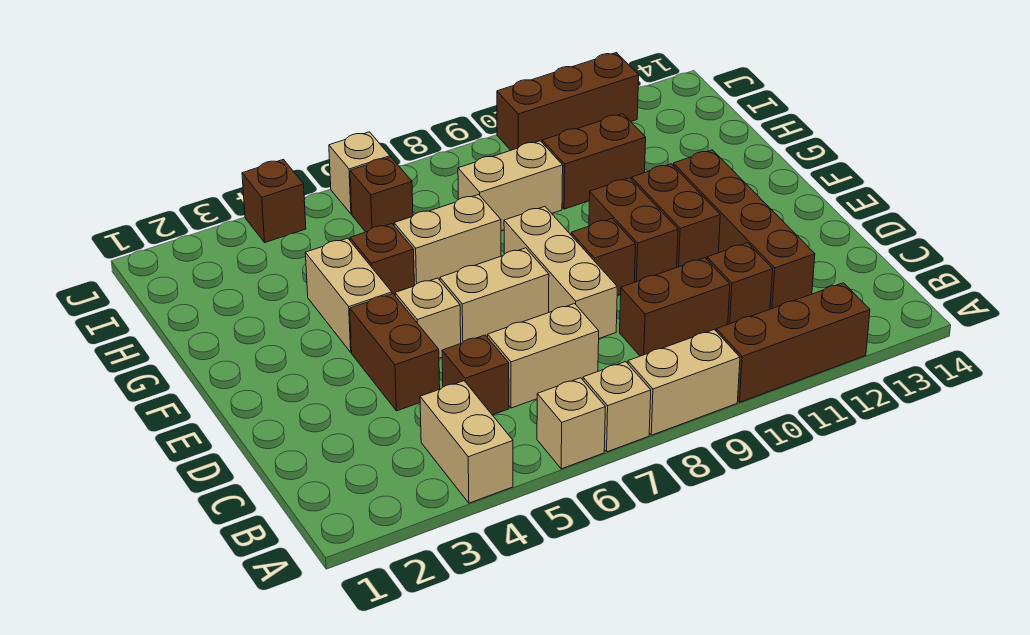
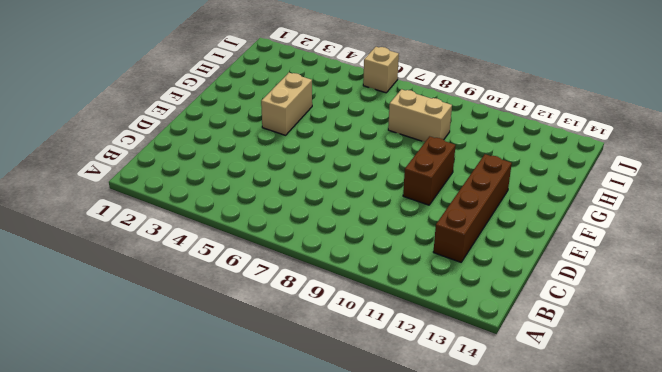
none -> tan brick A4:B4 level 1
none -> tan brick A6 level 1
none -> tan brick A7 level 1

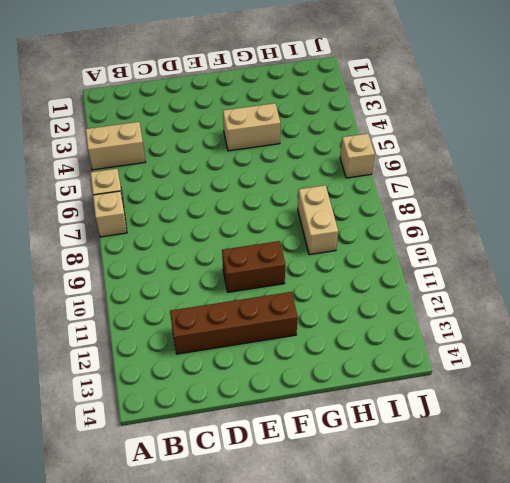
none -> tan brick A8:A9 level 1
none -> brown brick A10:A12 level 1
none -> brown brick C5 level 1

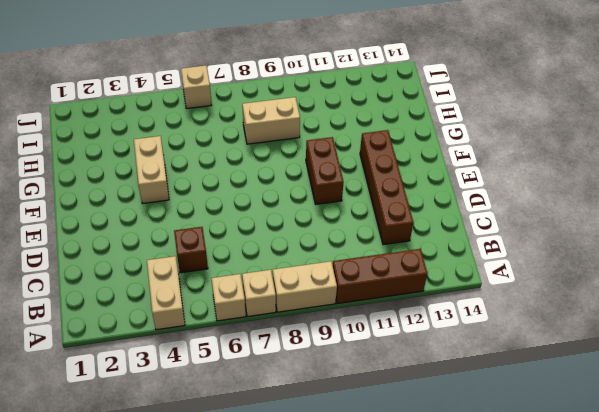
none -> tan brick C6:C7 level 1
none -> brown brick C9:C10 level 1
none -> brown brick C11 level 1

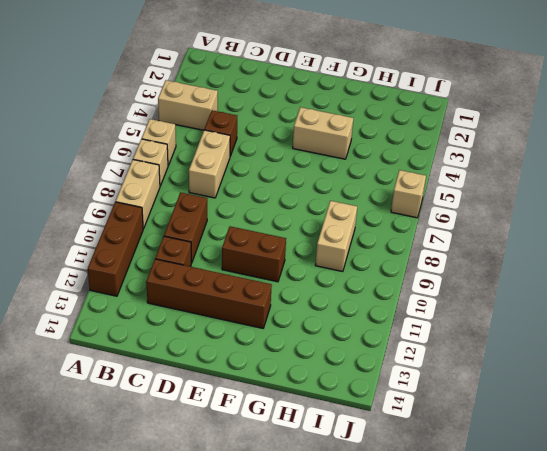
none -> brown brick D4:E4 level 1
none -> tan brick D8:F8 level 1
none -> tan brick E5 level 1

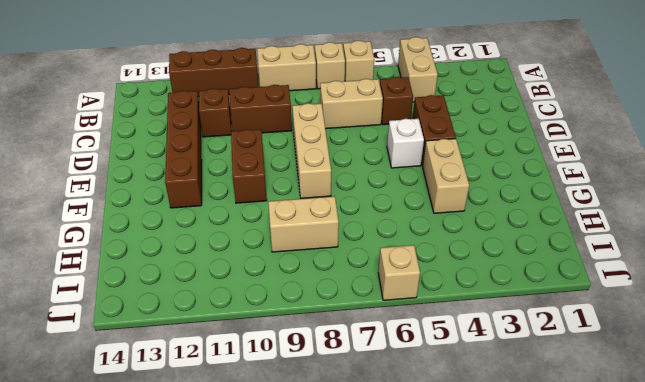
white brick E5 level 1 -> tan brick E5 level 1
none -> tan brick E6:E7 level 1
none -> brown brick E9 level 1
none -> brown brick E11:F11 level 1

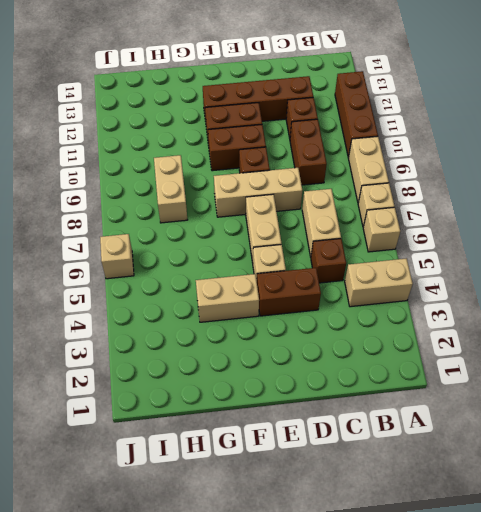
none -> brown brick G5 level 1
none -> tan brick G6:G7 level 1
none -> brown brick H10:H11 level 1

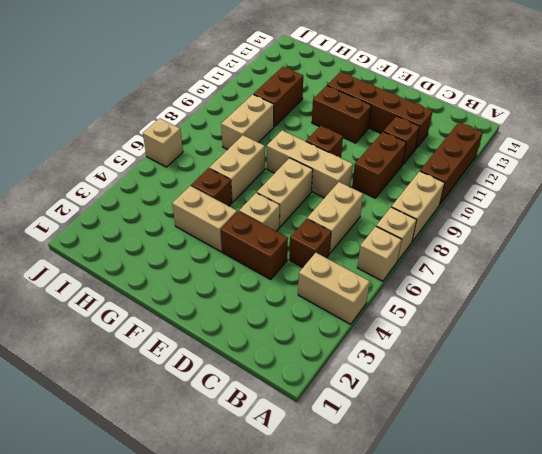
none -> brown brick E10:F10 level 1
none -> brown brick I6 level 1
none -> brown brick J4 level 1

